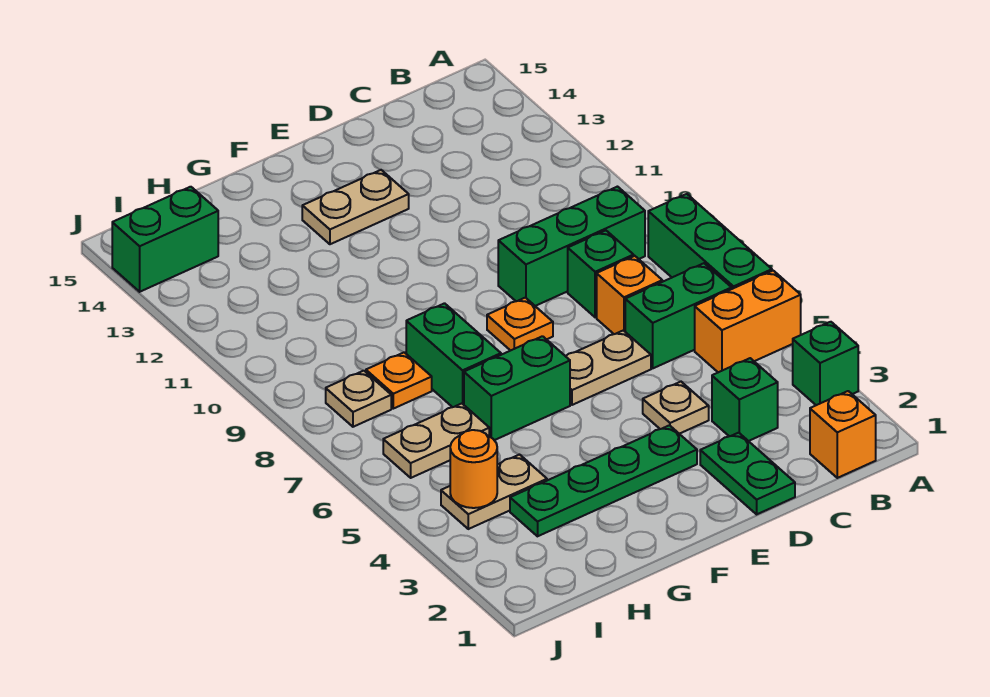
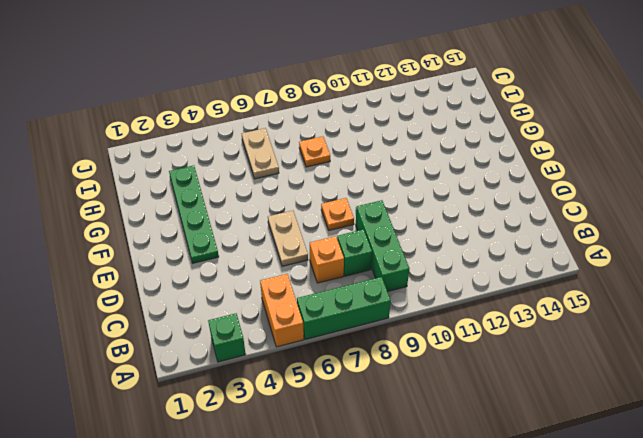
none -> orange brick B1 level 1
none -> green brick B6:C6 level 1
none -> green brick C3 level 1

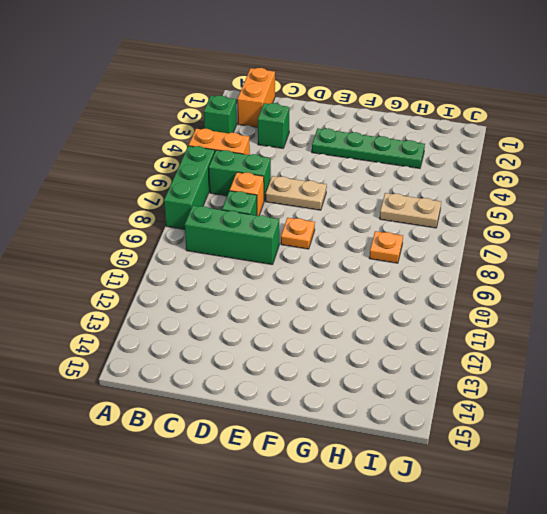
orange brick B1:B2 level 1 -> orange brick B1 level 1
none -> green plate D1:D2 level 1
none -> tan plate D4 level 1
none -> tan plate E13:F13 level 1

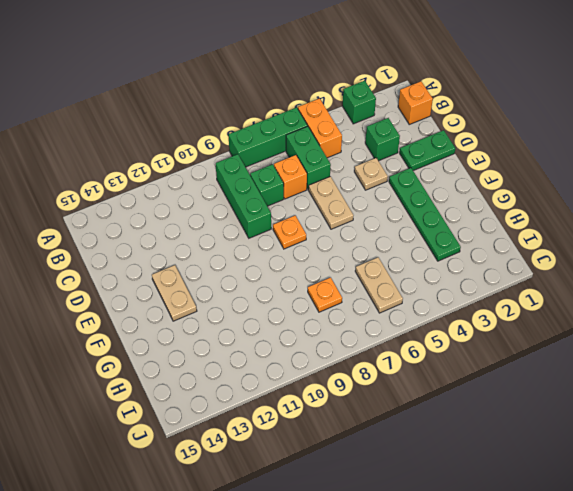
none -> green brick F6:G6 level 1
none -> green brick G7:G8 level 1
none -> tan plate H4:I4 level 1

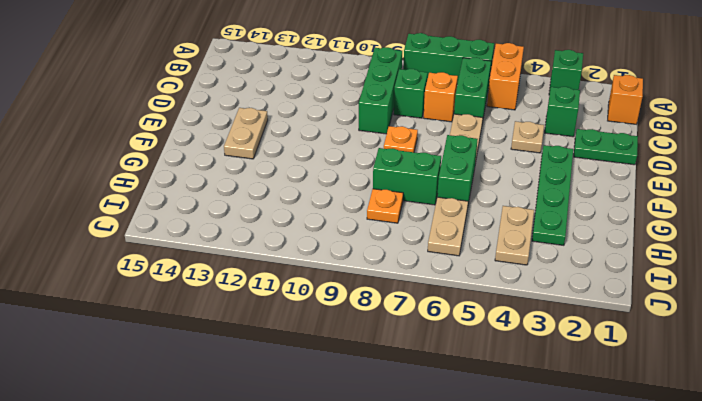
none -> tan plate I8 level 1
none -> green brick I14:J14 level 1
none -> orange round brick I4 level 2

